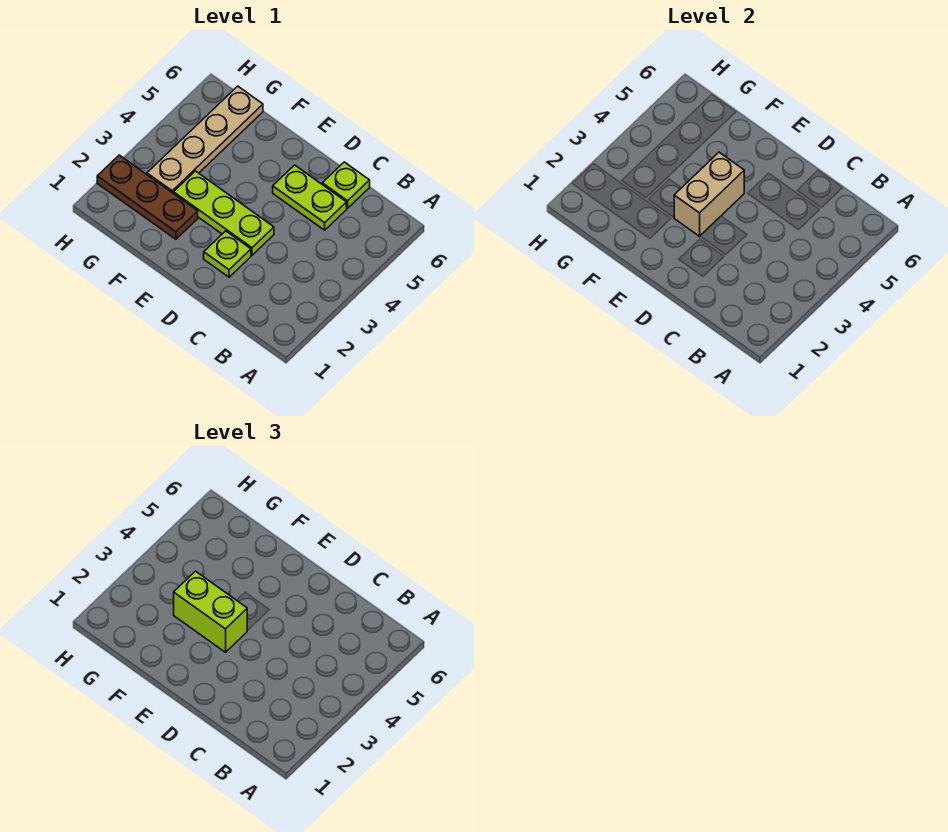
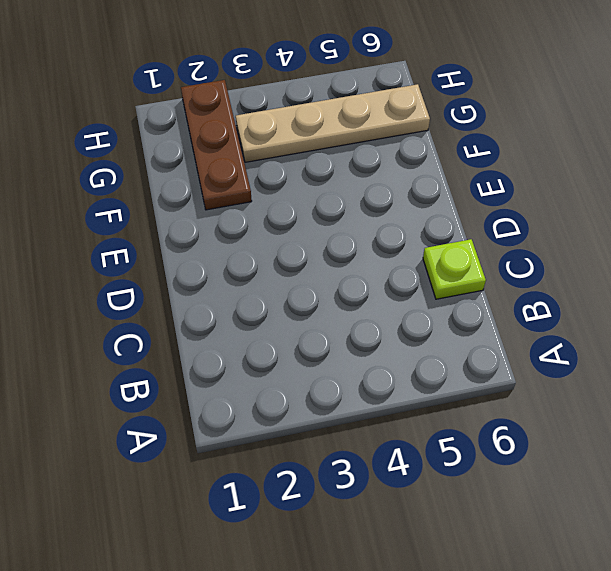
none -> lime plate C5:D5 level 1
none -> lime plate D2 level 1

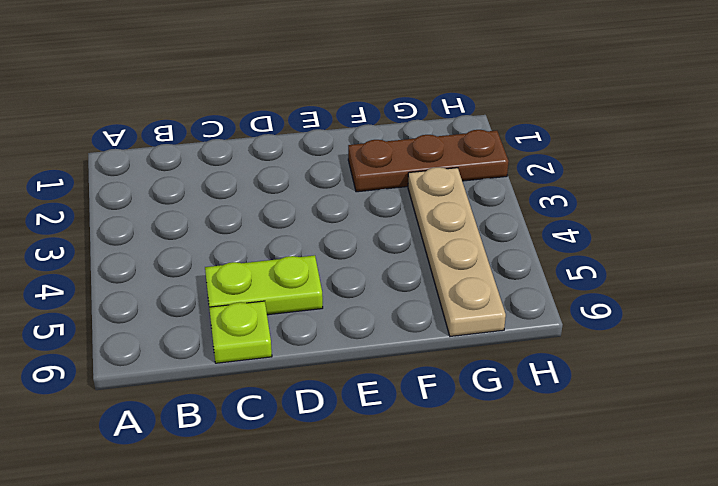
none -> lime plate D2 level 1
none -> lime plate D3:F3 level 1

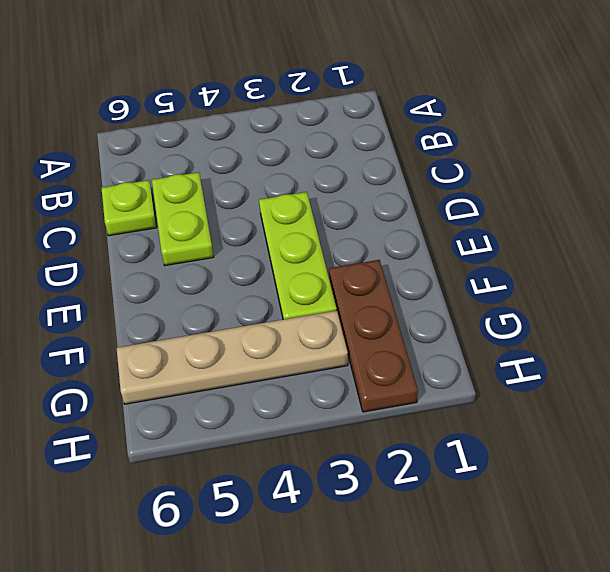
none -> lime plate D2 level 1
none -> tan brick E3:E4 level 2

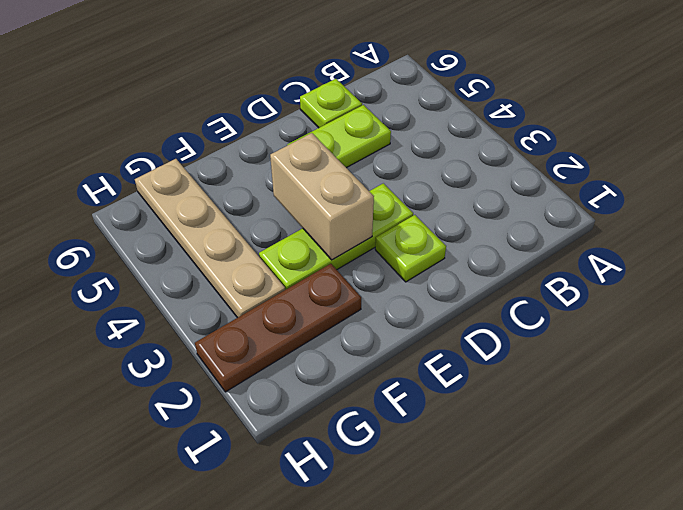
none -> lime brick E3:F3 level 3

